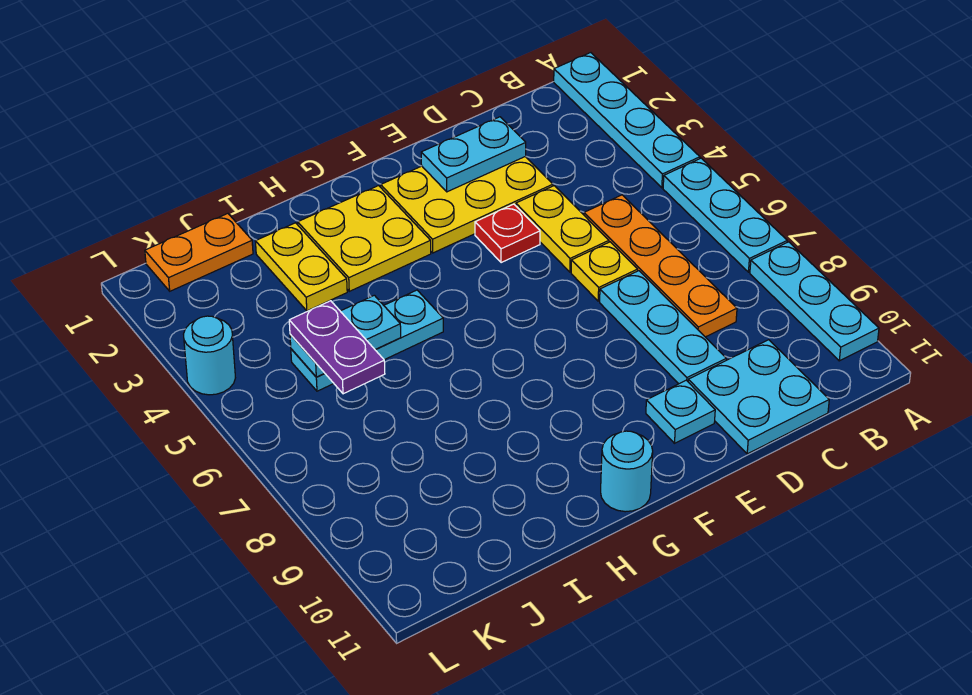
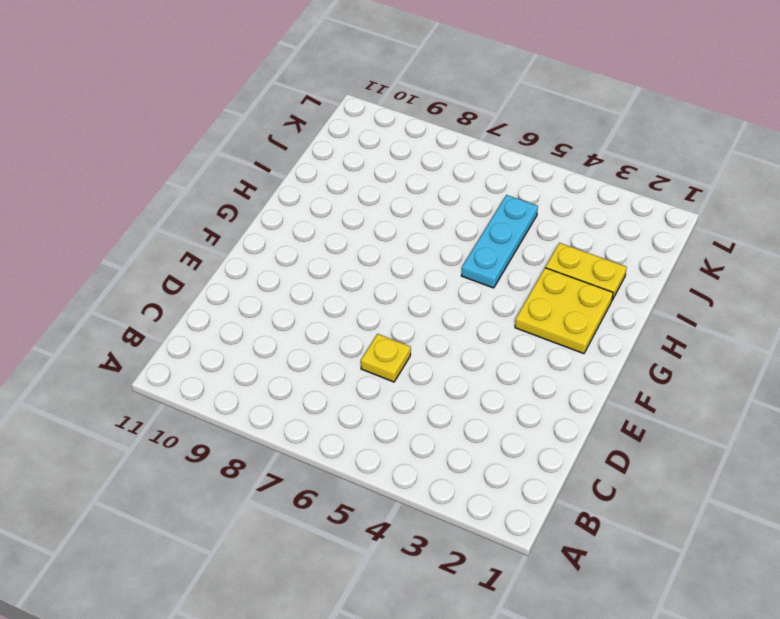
none -> cyan plate A1:A4 level 1
none -> cyan plate A5:A7 level 1
none -> cyan plate A8:A10 level 1

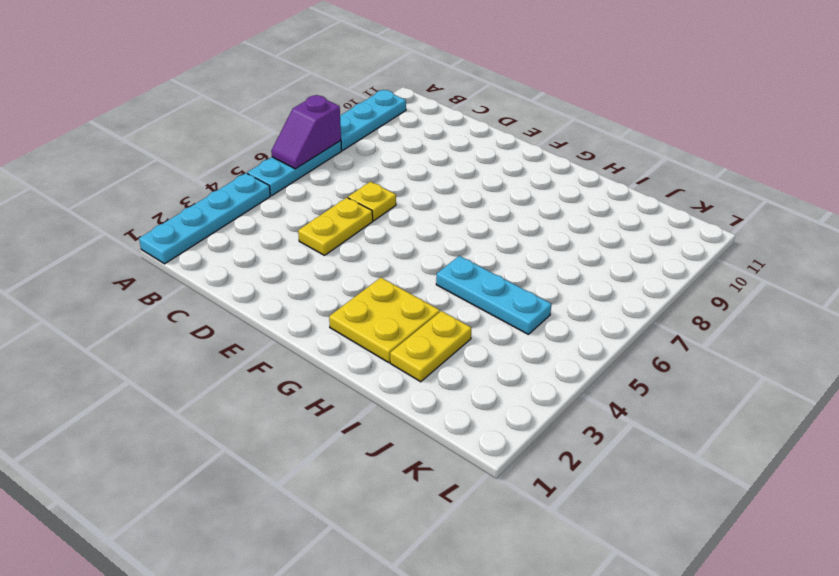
purple slope A6:A7 level 2 top 7 -> none
none -> orange plate C5:C8 level 1
none -> cyan plate C10:D11 level 1
none -> yellow plate D2:F3 level 1

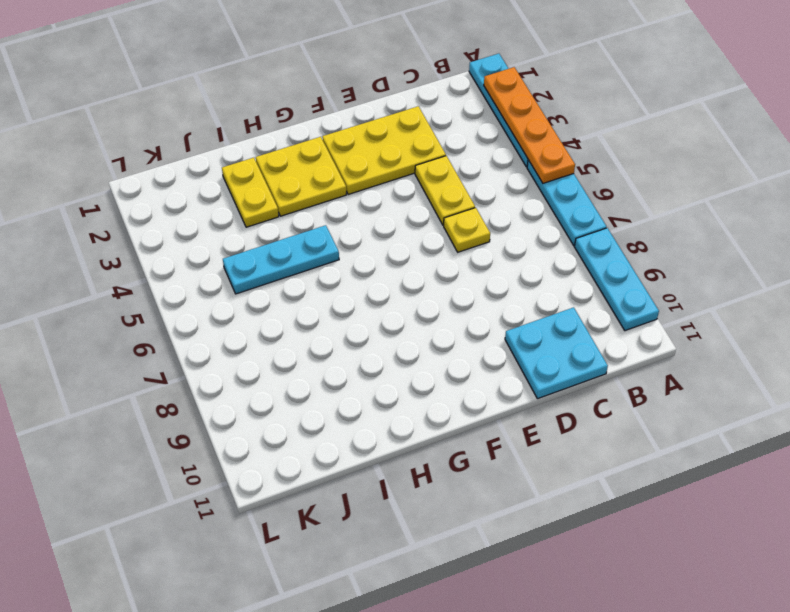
orange plate A2:A5 level 2 -> orange plate C5:C8 level 1
none -> cyan plate D7:D9 level 1
none -> red plate E4 level 1
none -> cyan plate E10 level 1

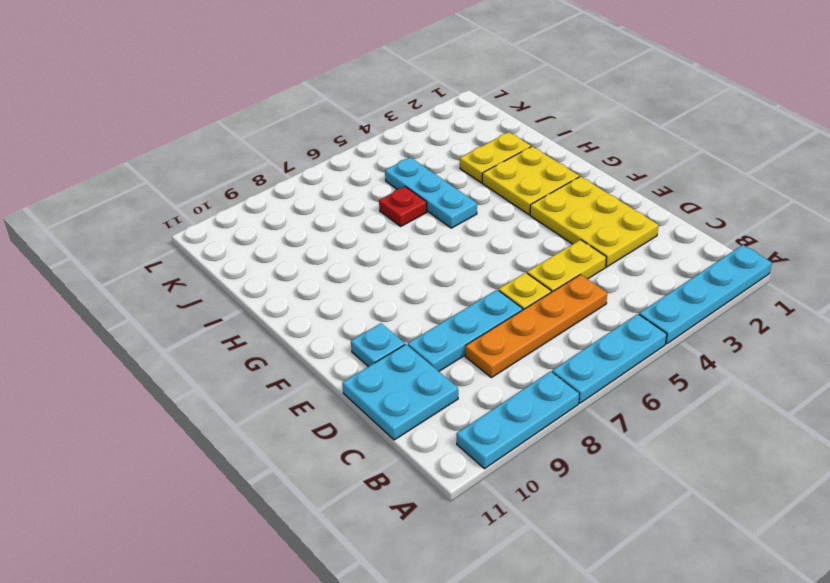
red plate I6 level 1 -> red plate E4 level 1
none -> cyan round brick G11 level 1
none -> orange plate J1:K1 level 1
none -> cyan round brick L4 level 1

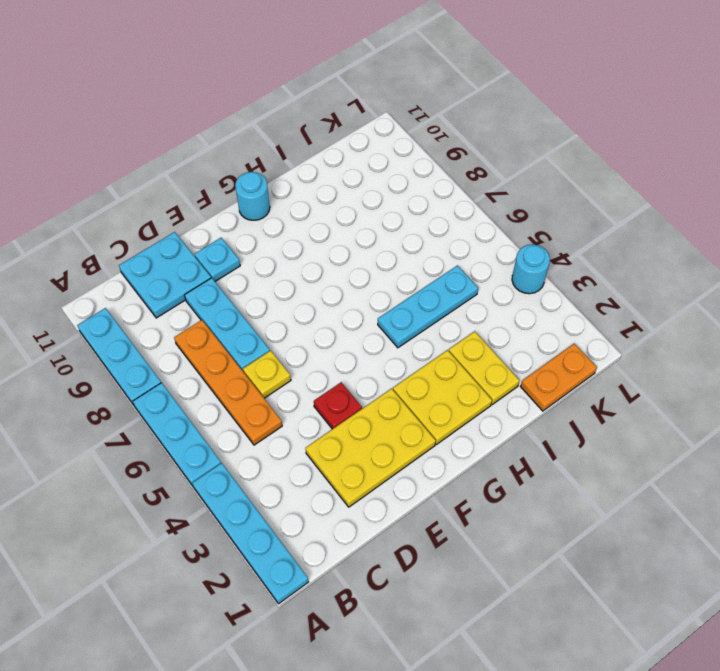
none -> yellow plate D4:D5 level 1
none -> cyan plate D2:E2 level 2
none -> cyan plate I5:J5 level 2

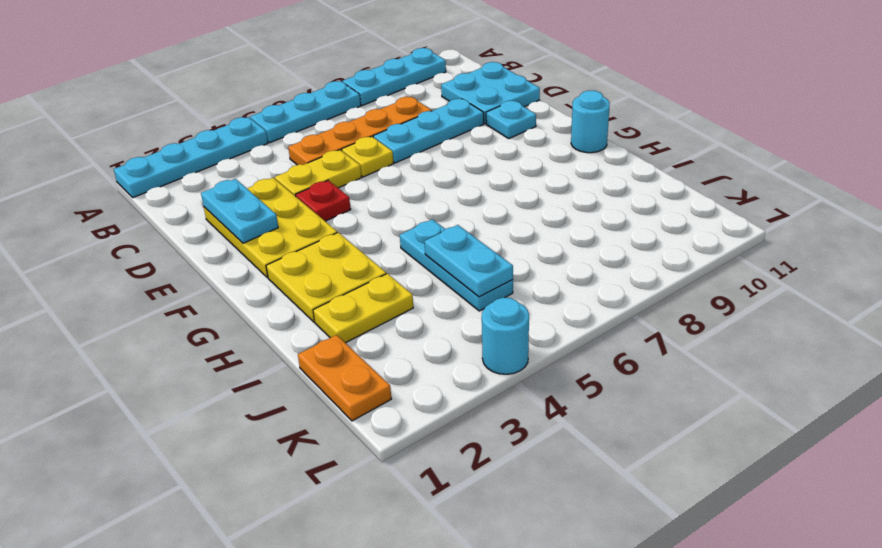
none -> purple plate J5:J6 level 3

